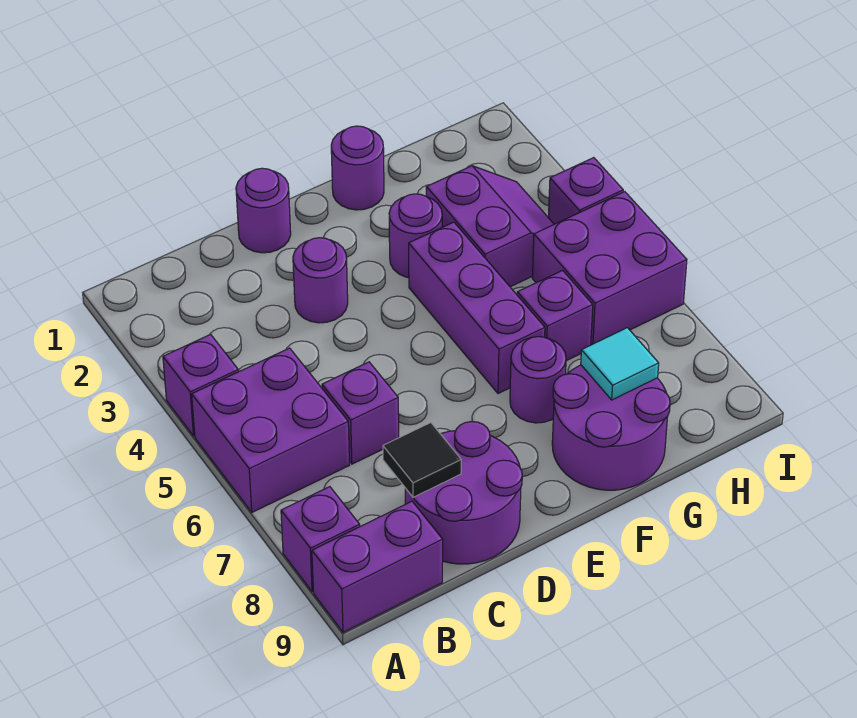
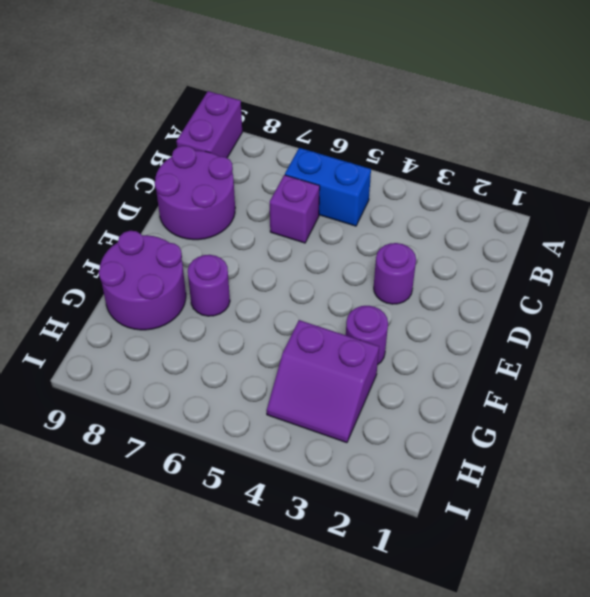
blue brick B5:B6 level 1 -> purple brick A5:B6 level 1
none -> purple brick A4 level 1
none -> purple brick A8 level 1
none -> purple round brick D1 level 1

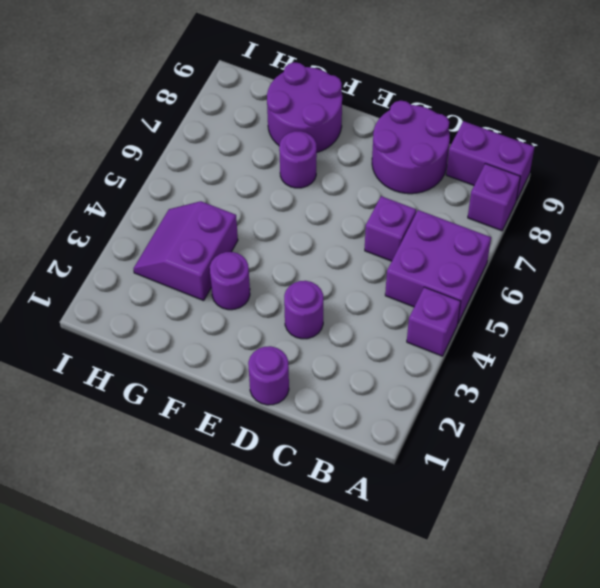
none -> purple round brick F1 level 1
none -> purple brick F4:F6 level 1
none -> purple brick G6 level 1

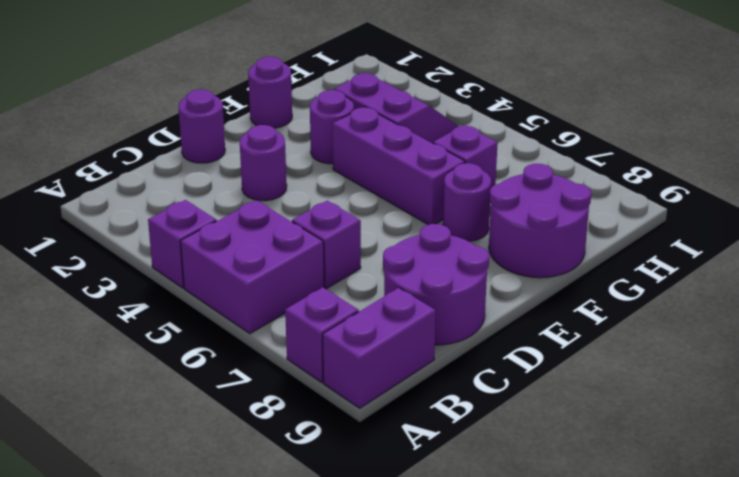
none -> purple brick H5:I6 level 1
none -> purple brick I4 level 1
none -> black tile C8 level 2

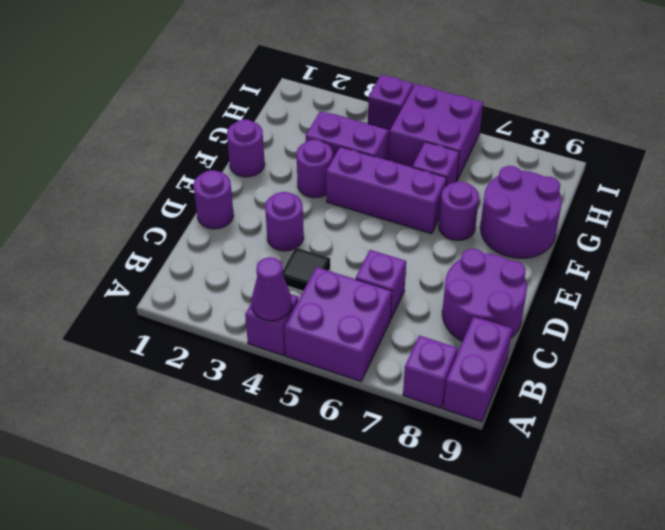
purple cone A4 level 2 -> none
black tile C4 level 1 -> black tile C8 level 2
none -> cyan tile G8 level 2

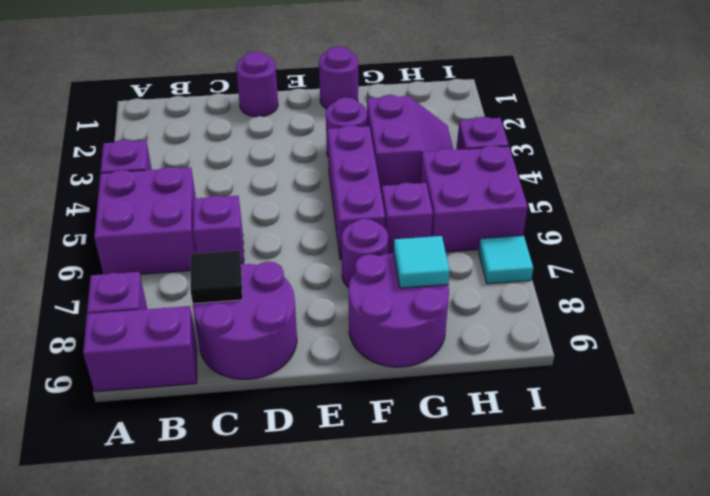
cyan tile I7 level 1 -> none
none -> purple round brick D3 level 1

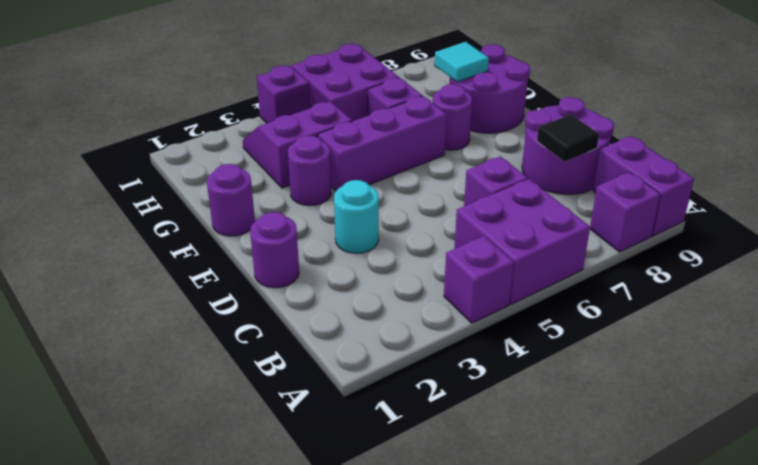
cyan round brick D3 level 1 -> purple round brick D3 level 1

